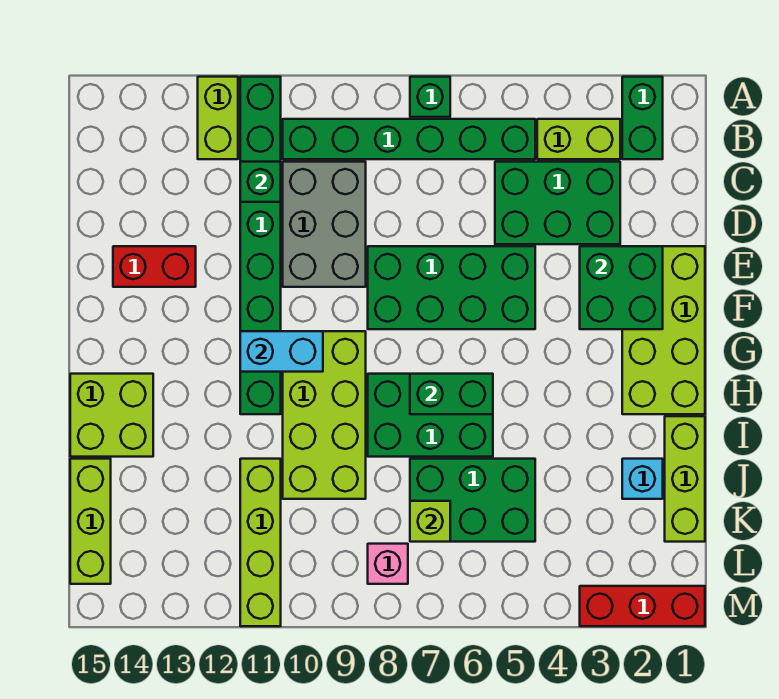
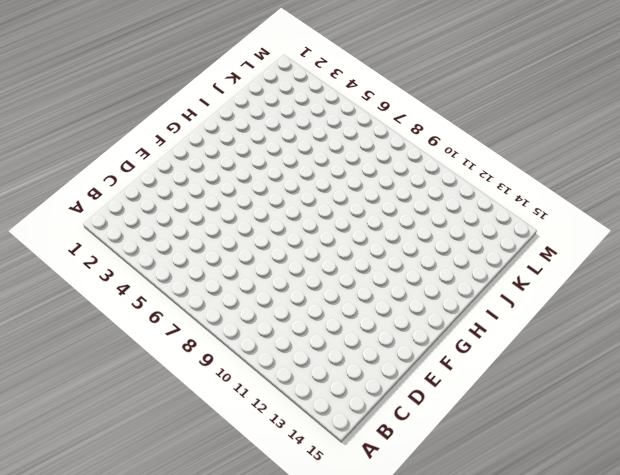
none -> green brick A2:B2 level 1
none -> green brick A7 level 1
none -> green brick A11:H11 level 1

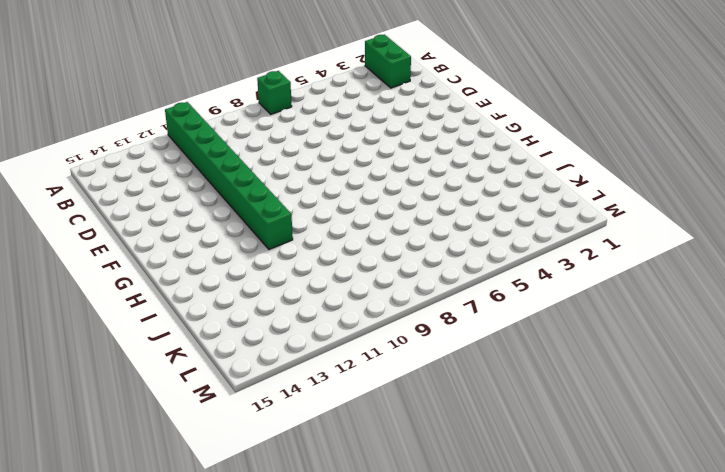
none -> lime brick A12:B12 level 1
none -> lime brick B3:B4 level 1
none -> green brick B5:B10 level 1

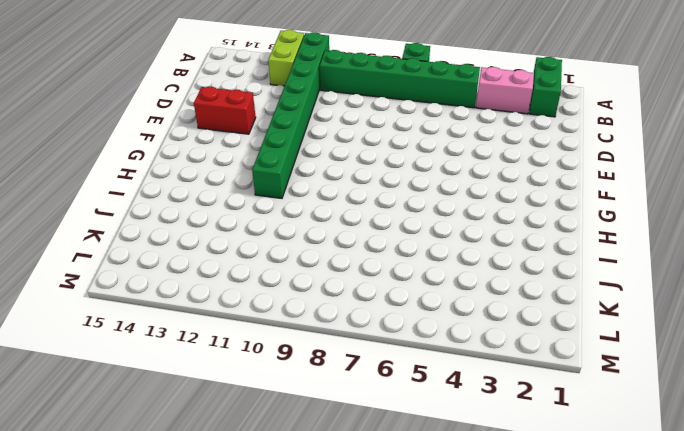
pink brick B3:B4 level 1 -> lime brick B3:B4 level 1
none -> green brick C3:D5 level 1
none -> grey brick C9:E10 level 1
none -> lime brick E1:H2 level 1

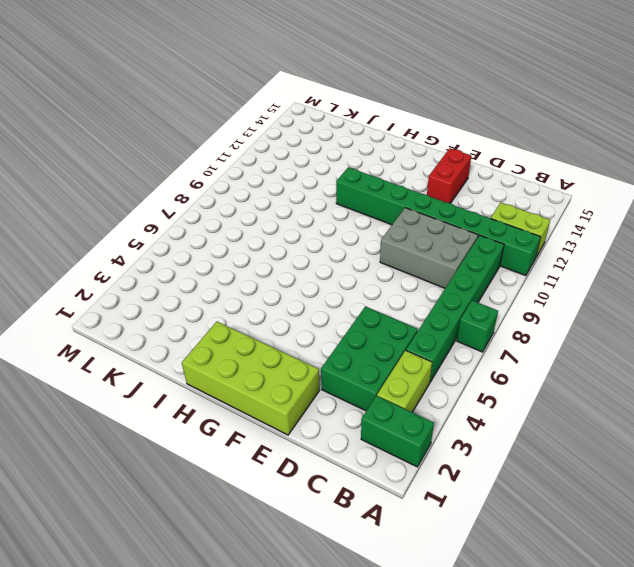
none -> green brick E5:F8 level 1
none -> lime brick G9:J10 level 1
none -> green brick H6:I8 level 1

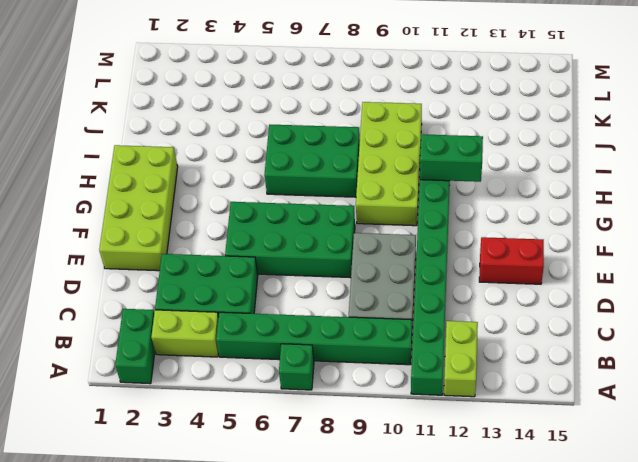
green brick H11:H12 level 2 -> green brick H6:H7 level 2
none -> lime brick H14:I15 level 1
none -> lime brick I1:K1 level 1
none -> cyan brick J2 level 1

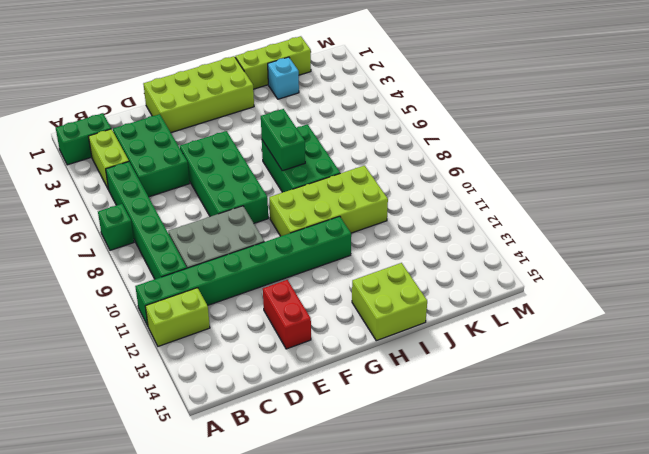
none -> green brick J5:K7 level 1
none -> lime brick J11:M11 level 1
none -> lime brick J15:L15 level 1

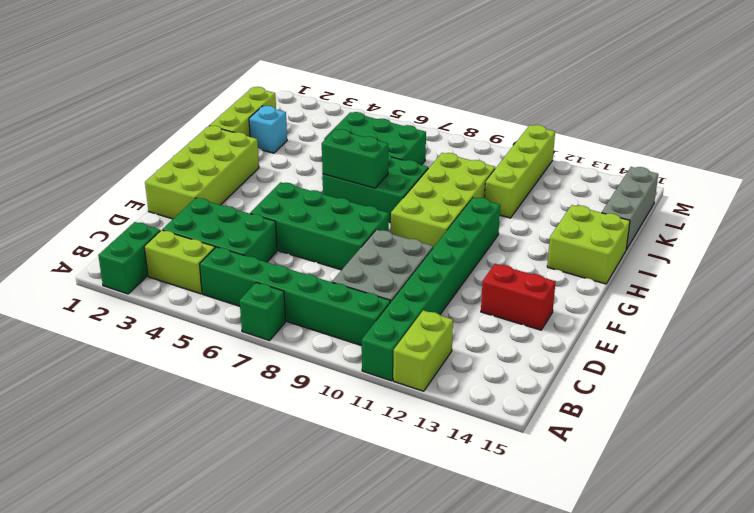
grey brick J15:L15 level 1 -> lime brick J15:L15 level 1
none -> pink brick L8 level 1
none -> red brick M1:M3 level 1
none -> green brick C11 level 2

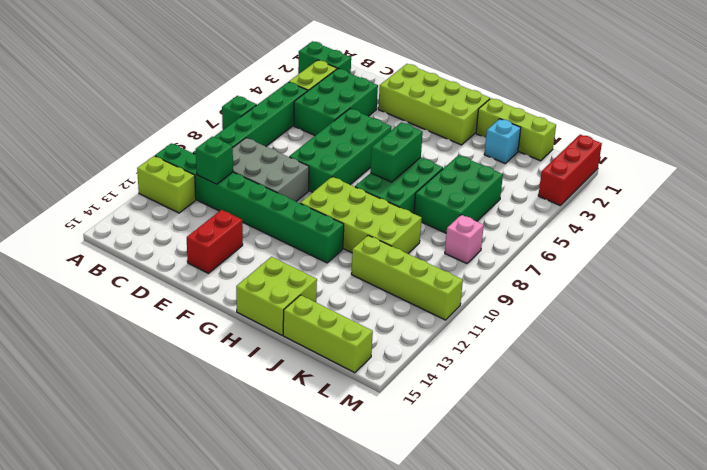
none -> green brick E2:F3 level 2
none -> cyan brick G10:G11 level 2
none -> lime brick K7 level 2

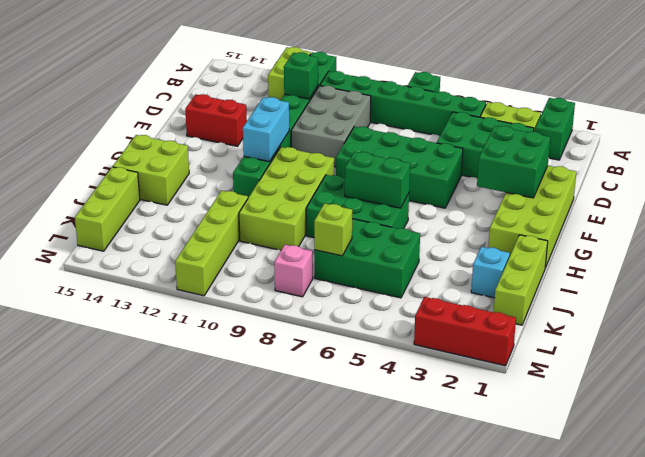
cyan brick F11:G11 level 2 -> cyan brick G10:G11 level 2

